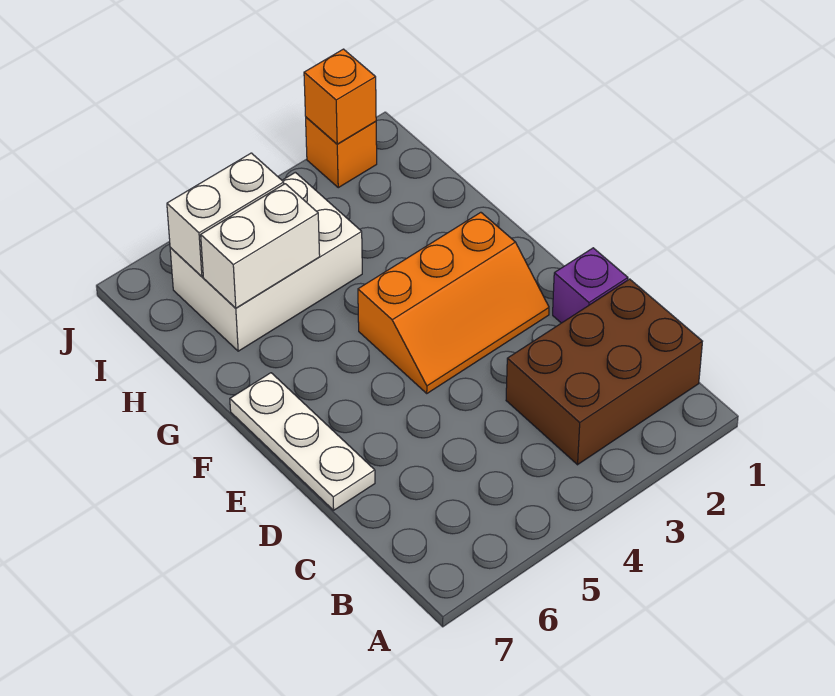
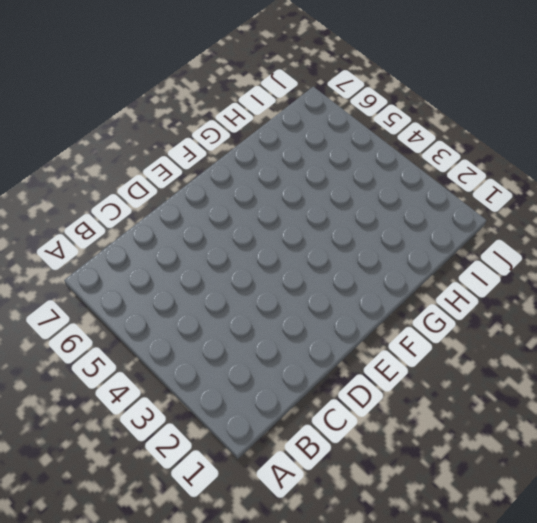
none -> brown brick B1:C3 level 1
none -> purple brick D1 level 1

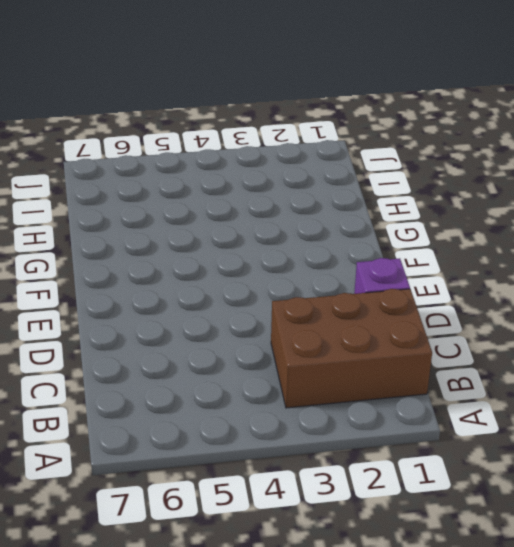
none -> white plate D7:F7 level 1
none -> orange slope E2:F4 level 1 top F

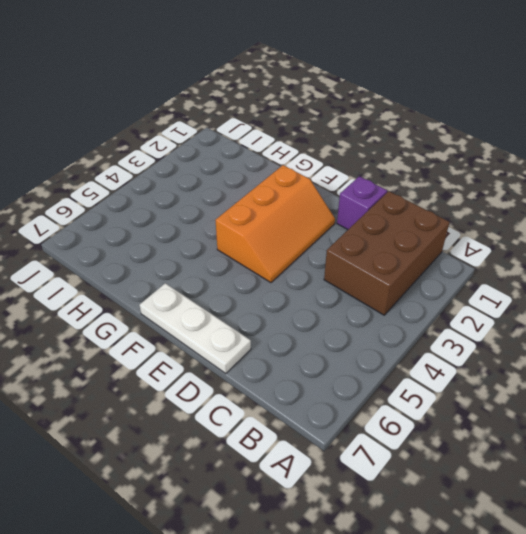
none -> white brick H4:I6 level 1
none -> orange brick J2 level 1

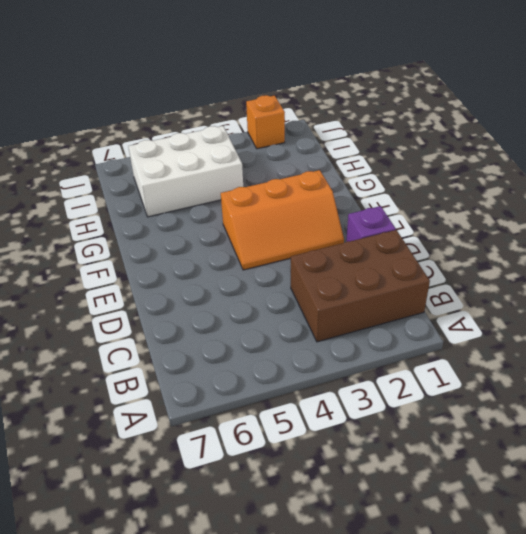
none -> white plate D7:F7 level 1
none -> white brick H5:H6 level 2

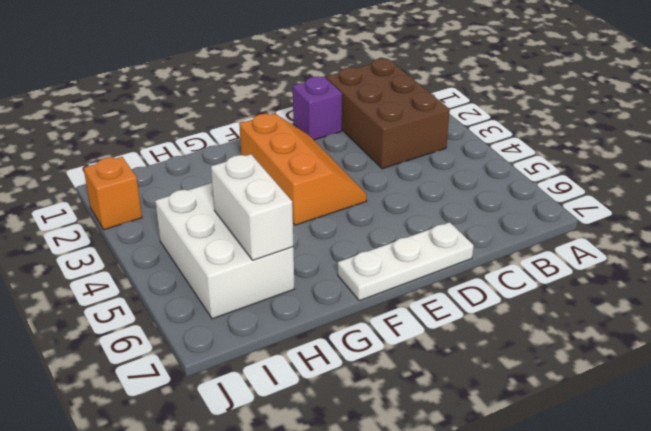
none -> white brick I5:I6 level 2
none -> orange brick J2 level 2

